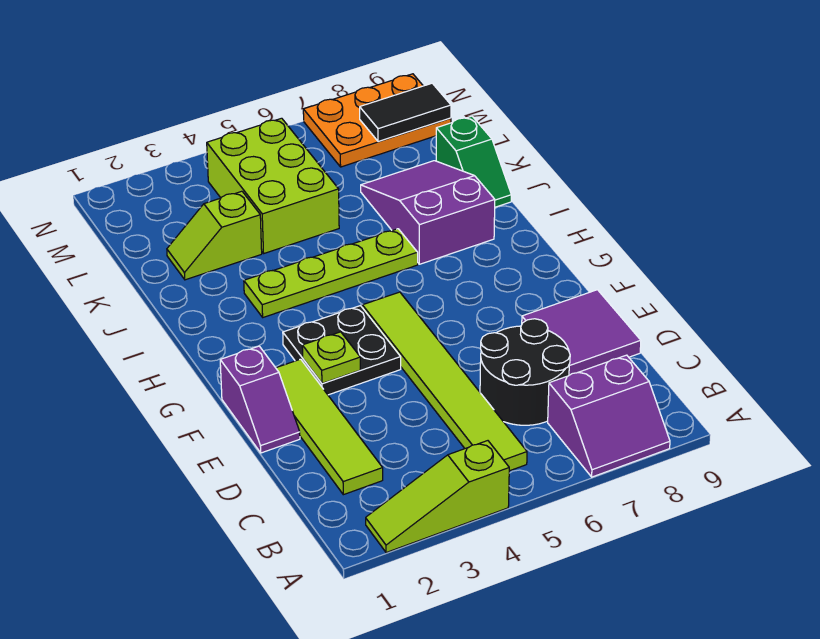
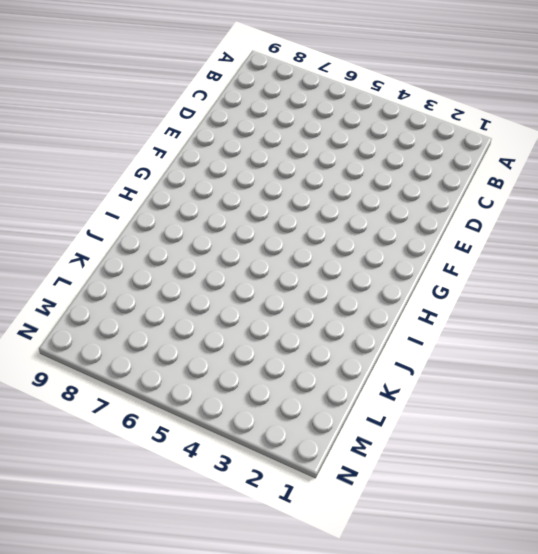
none -> lime slope A2:A4 level 1 top 4
none -> purple slope A7:B8 level 1 top B
none -> lime tile B5:G5 level 1

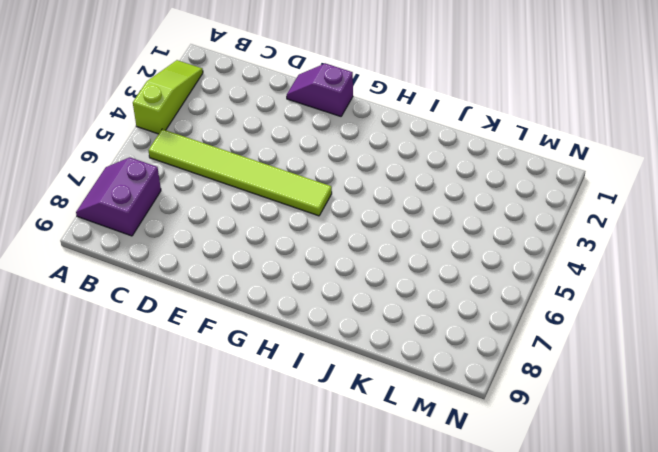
none -> lime tile C2:F2 level 1
none -> black round brick C6:D7 level 1
none -> purple tile D8:E9 level 1

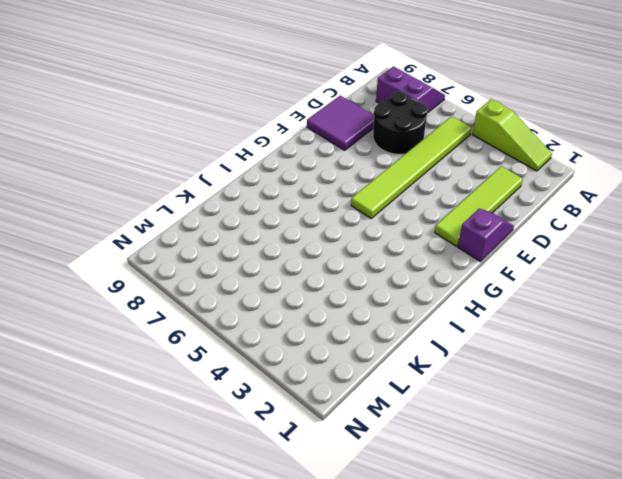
none -> black plate F3:G4 level 1
none -> lime plate I3:I6 level 1
none -> purple slope I7:K8 level 1 top I

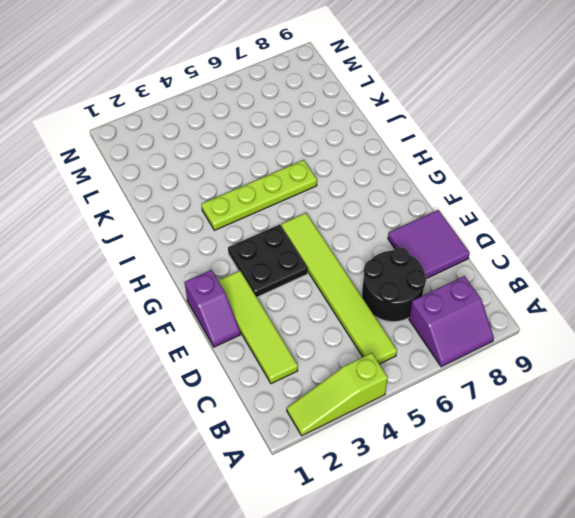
none -> purple slope I7:K8 level 1 top I
none -> green slope J9:K9 level 1 top K
none -> lime slope K2:K3 level 1 top 3

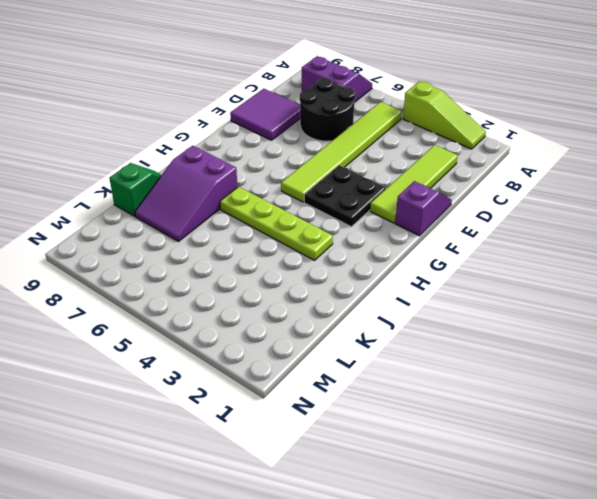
none -> lime slope K2:K3 level 1 top 3
none -> lime brick K4:M5 level 1
none -> orange plate M7:N9 level 1

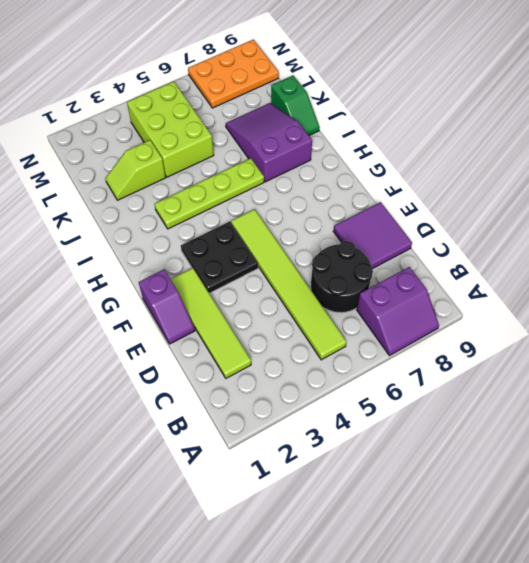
none -> lime slope A2:A4 level 1 top 4
none -> lime plate F3 level 2
none -> black tile M8:M9 level 2

